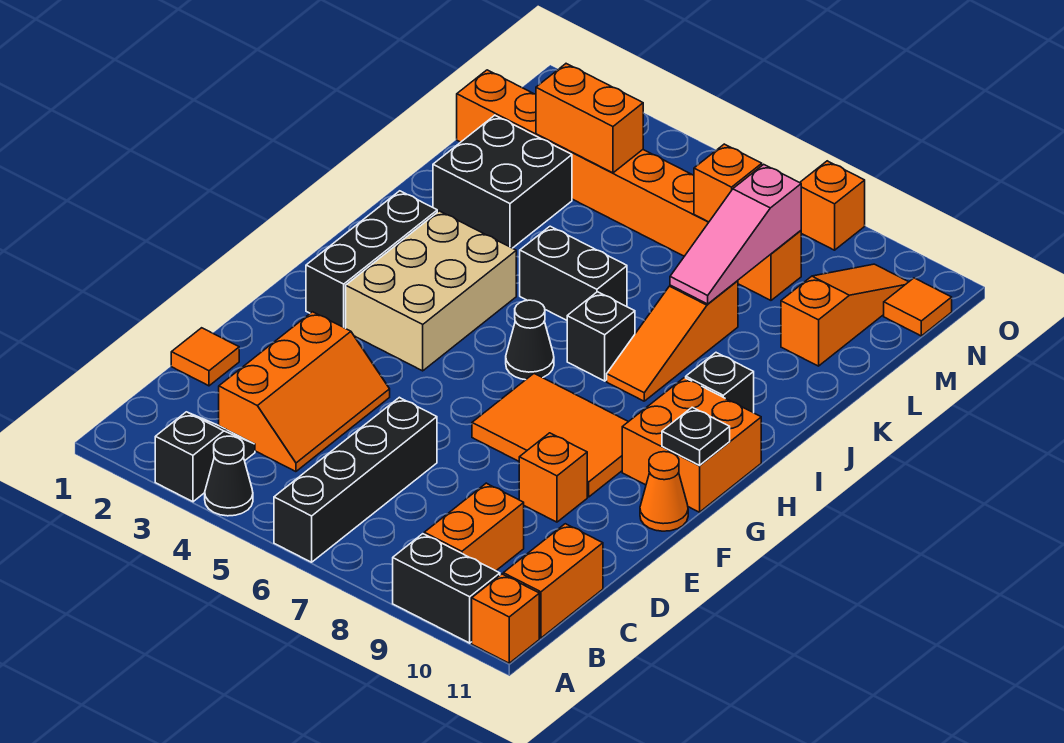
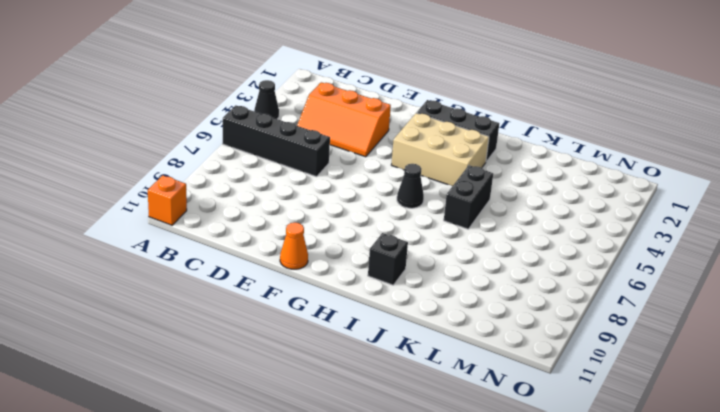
none -> black slope A3:B3 level 1 top A
none -> black brick A9:A10 level 1
none -> orange brick B9:C9 level 1

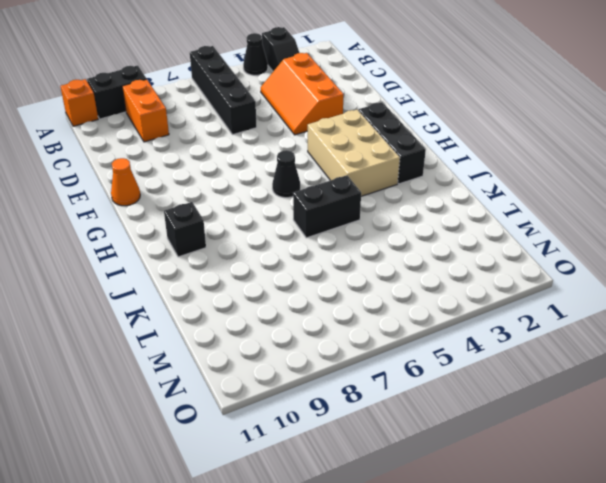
none -> orange brick B11:C11 level 1
none -> orange tile D1 level 1
none -> orange brick E9 level 1

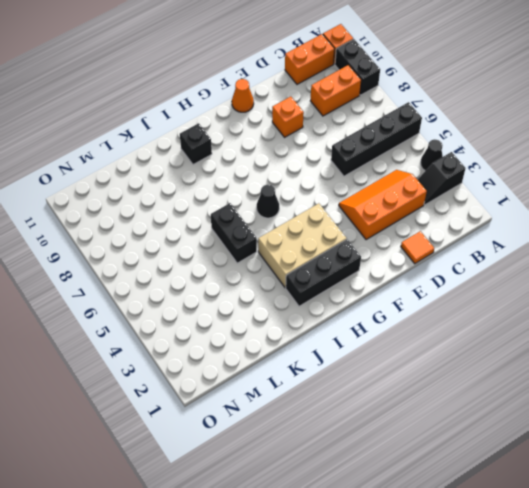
none -> orange tile F7:G9 level 1
none -> orange brick G10:H11 level 1
none -> black brick I7 level 1

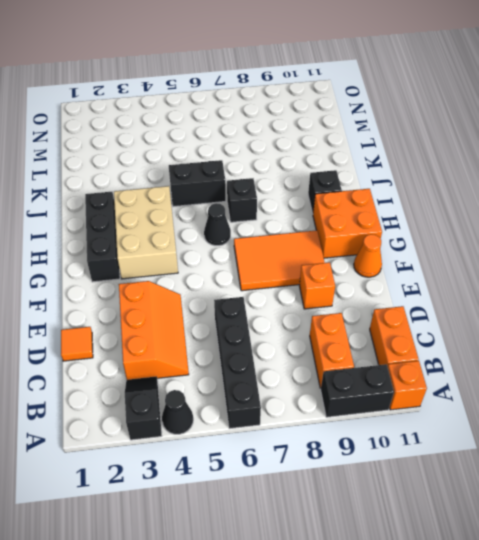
none -> orange slope I8:K8 level 1 top K
none -> black brick K2:L3 level 1
none -> orange slope L10:N10 level 1 top L

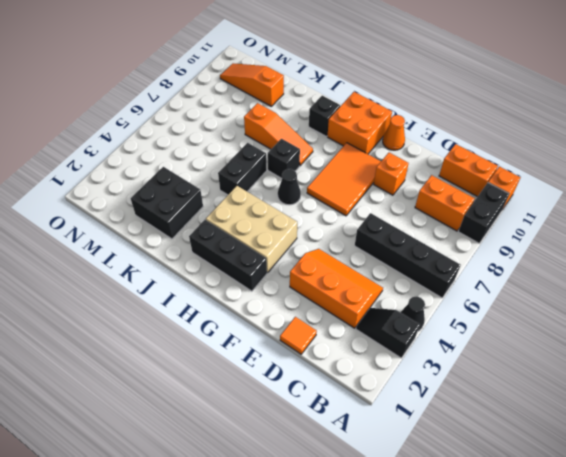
none -> orange brick M1:M8 level 1
none -> orange tile N11 level 1
none -> orange brick O8 level 1

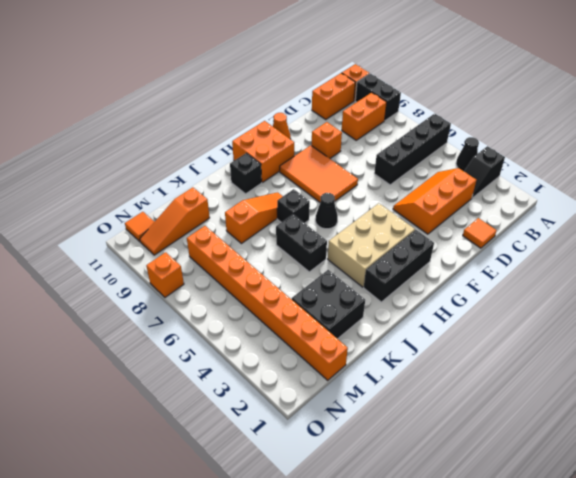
none -> black plate G11 level 2
none -> pink slope K8:M8 level 2 top M
none -> orange brick M3:M4 level 2

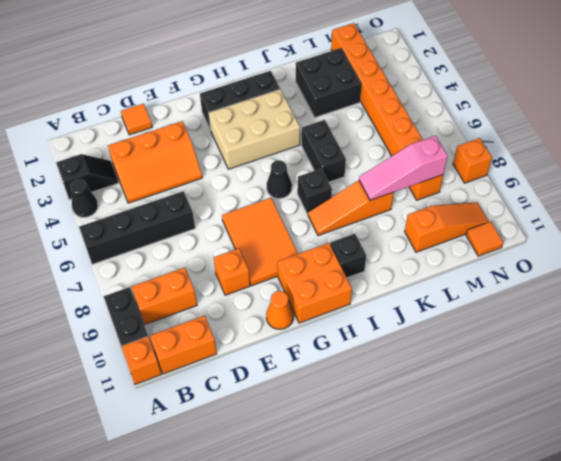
none -> black plate G11 level 2
none -> orange brick M3:M4 level 2
none -> orange brick M7 level 2

